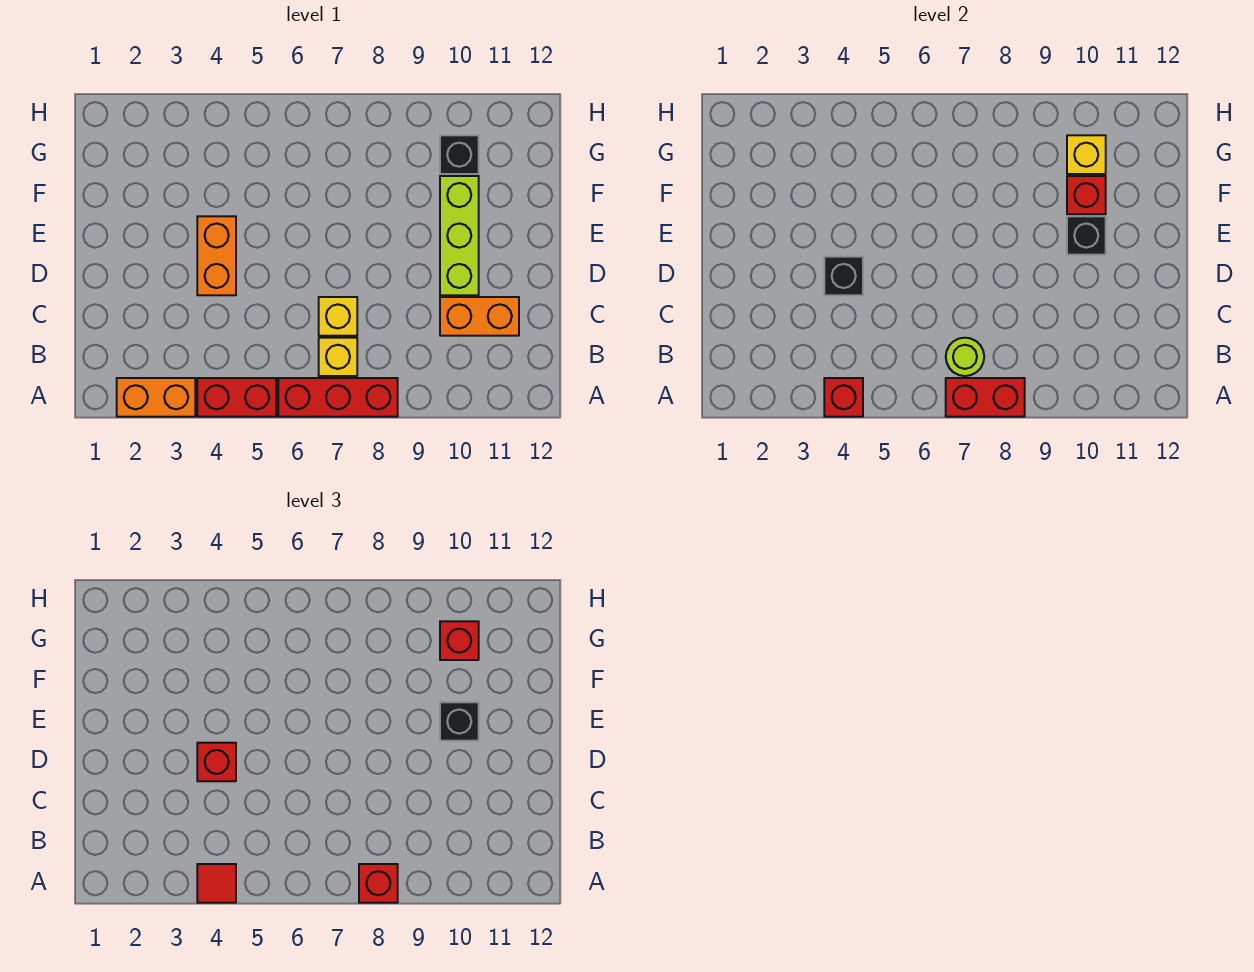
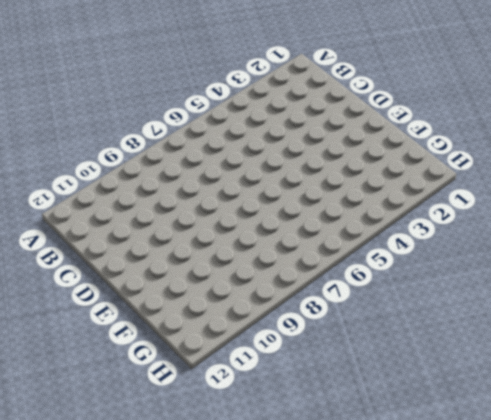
none -> orange brick A2:A3 level 1
none -> red brick A4:A5 level 1
none -> red brick A6:A8 level 1

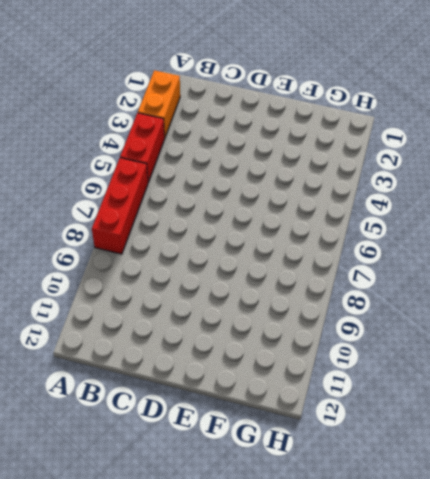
none -> yellow brick B7 level 1
none -> yellow brick C7 level 1
none -> orange brick C10:C11 level 1

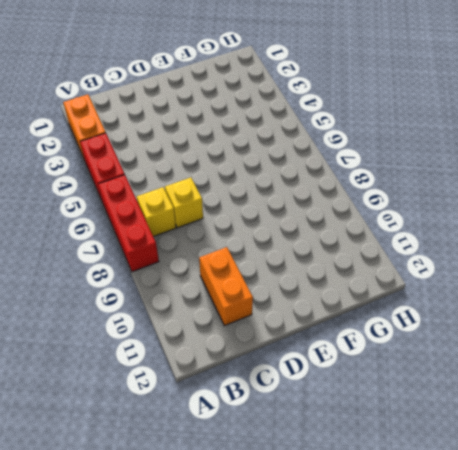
none -> orange brick D4:E4 level 1
none -> lime brick D10:F10 level 1
none -> black brick G10 level 1

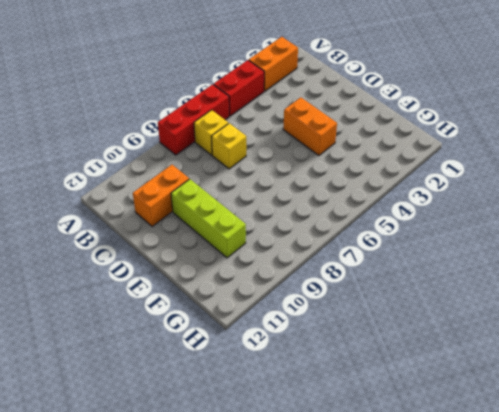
none -> black brick G10 level 1
none -> red brick A4 level 2
none -> red brick A7:A8 level 2

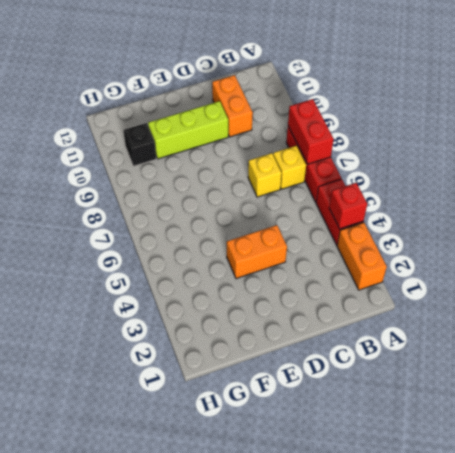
none -> lime round brick B7 level 2
none -> black brick D4 level 2
none -> black brick E10 level 2

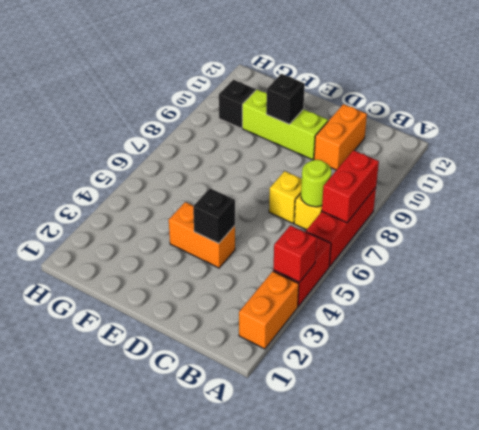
none -> red brick F10 level 2
none -> yellow brick G10 level 2
none -> red tile A4 level 3

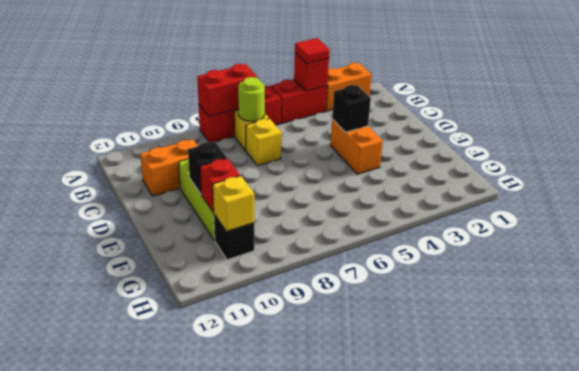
none -> red brick A8 level 3
none -> red brick D4 level 3
none -> black brick E10 level 3

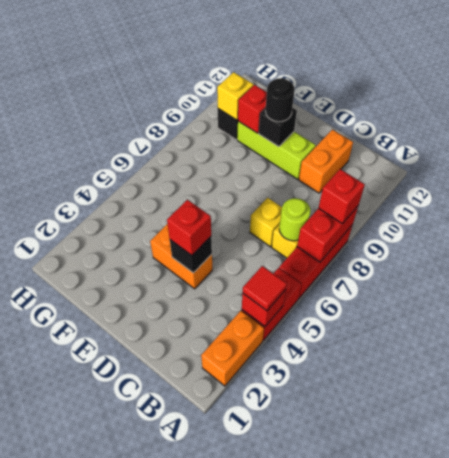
black round brick E10 level 3 -> black brick E10 level 3
none -> red brick G10 level 3

